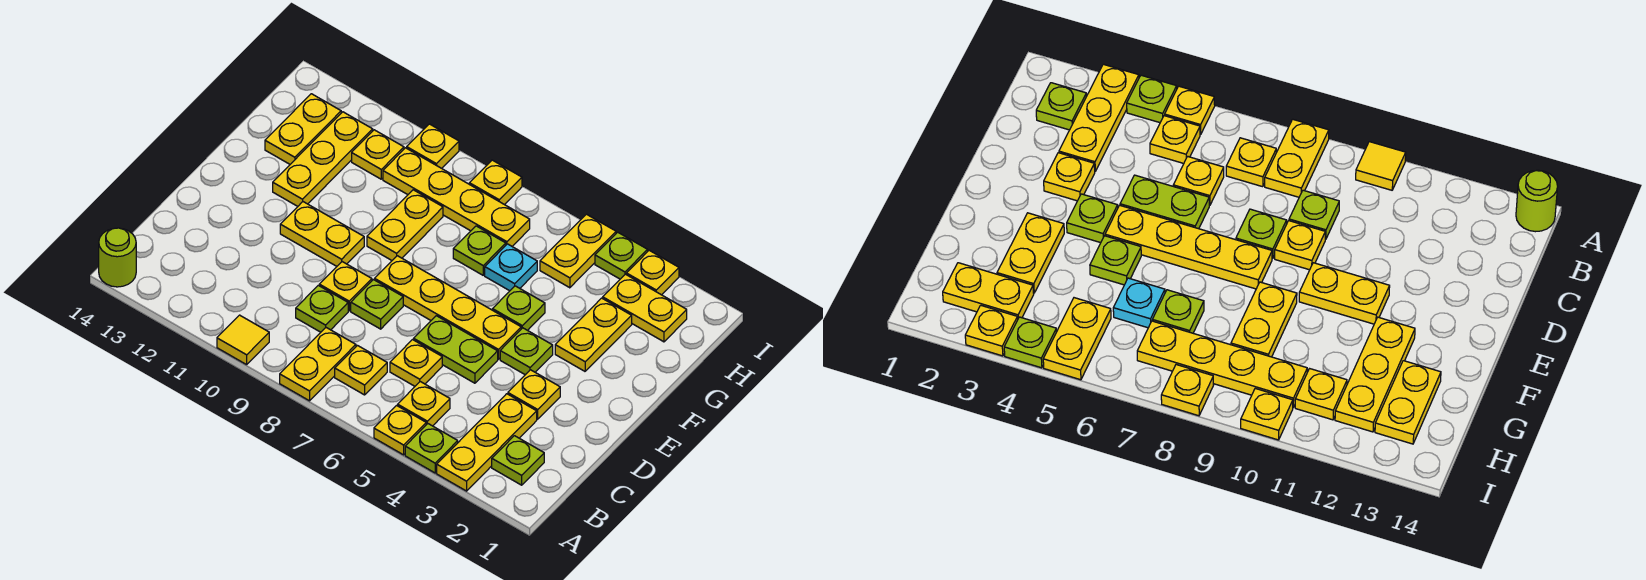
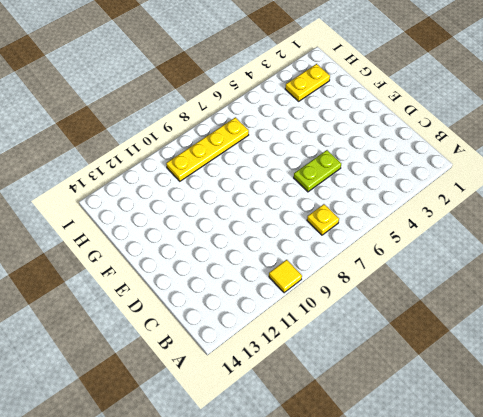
none -> yellow plate A3:C3 level 1
none -> lime plate A4 level 1
none -> yellow plate A5 level 1
none -> yellow plate A8:B8 level 1

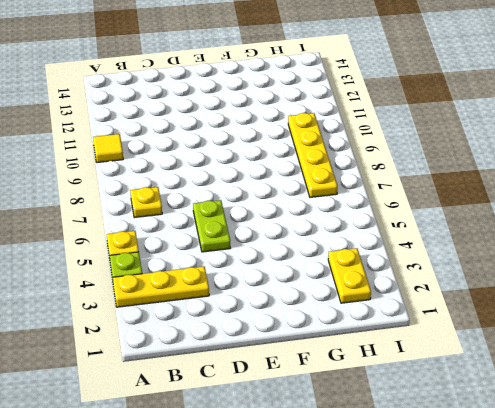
none -> yellow plate A8:B8 level 1
none -> lime round brick A14 level 1
none -> lime plate B2 level 1
none -> yellow plate B5 level 1

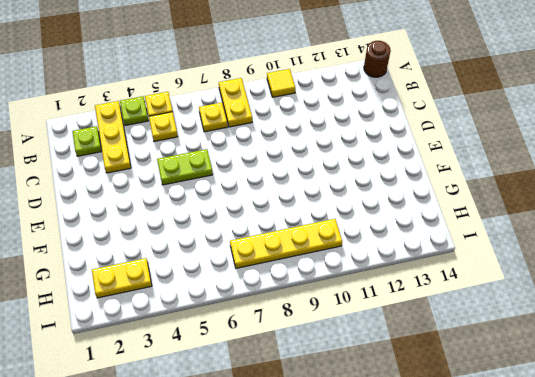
brown round brick A14 level 1 -> lime round brick A14 level 1
none -> yellow plate C6 level 1
none -> lime plate C9 level 1
none -> yellow plate D3 level 1
none -> lime plate D8 level 1

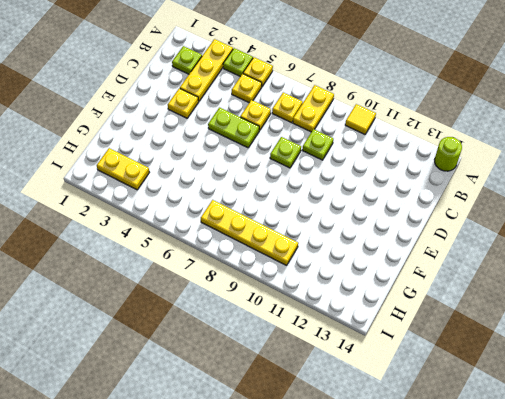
none -> yellow plate D9 level 1
none -> lime plate E4 level 1
none -> yellow plate E5:E8 level 1
none -> yellow plate E10:E11 level 1

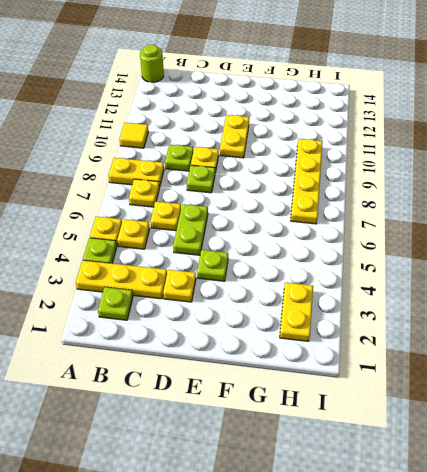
none -> yellow plate E5:E8 level 1
none -> yellow plate F3:G3 level 1
none -> lime plate F5 level 1
none -> yellow plate F9:G9 level 1

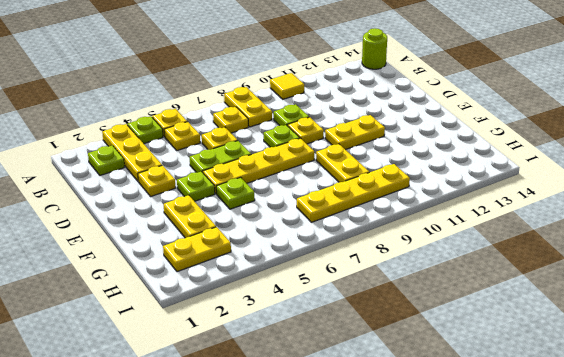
none -> yellow plate F12:H12 level 1
none -> cyan plate G6 level 1
none -> lime plate G7 level 1
none -> yellow plate G13:H13 level 1

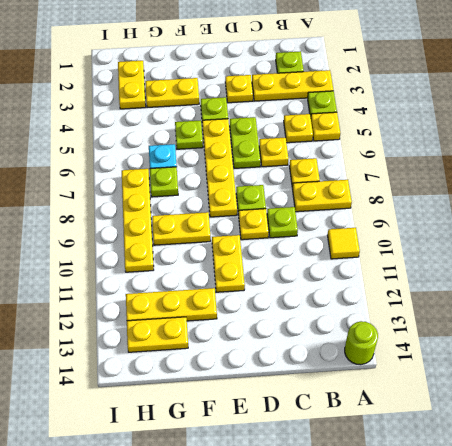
none -> yellow plate H5:I5 level 1
none -> yellow plate H11 level 1
none -> yellow plate I3 level 1
none -> lime plate I4 level 1

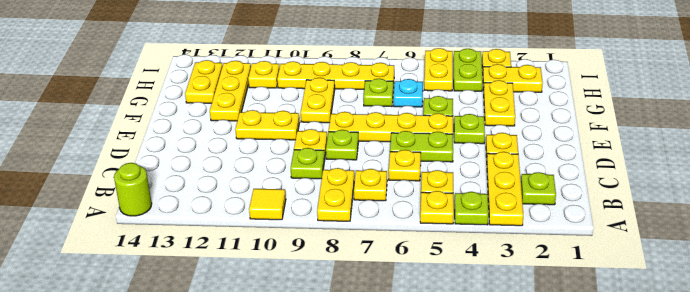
lime plate H4:I4 level 1 -> lime plate I4 level 1
none -> yellow plate I8 level 1
none -> yellow plate I10 level 1

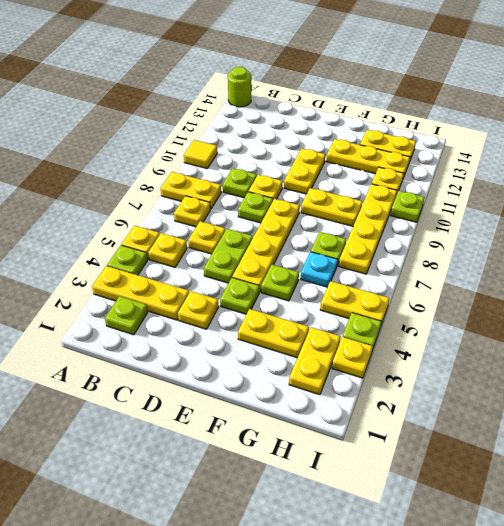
lime plate I10 level 1 -> yellow plate I10 level 1
none -> yellow plate I8 level 1

